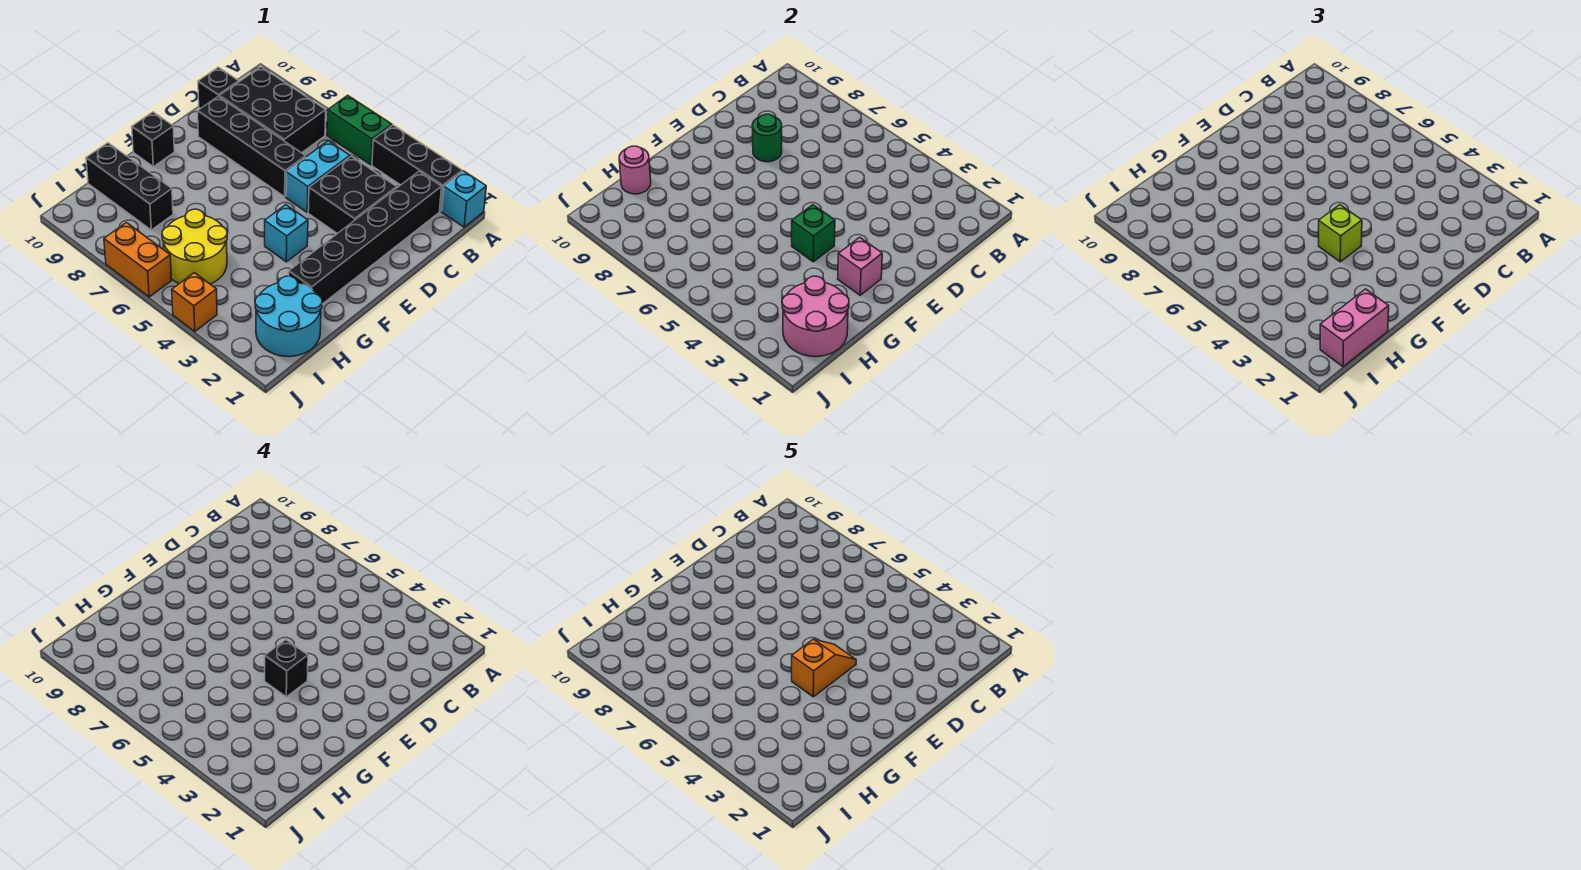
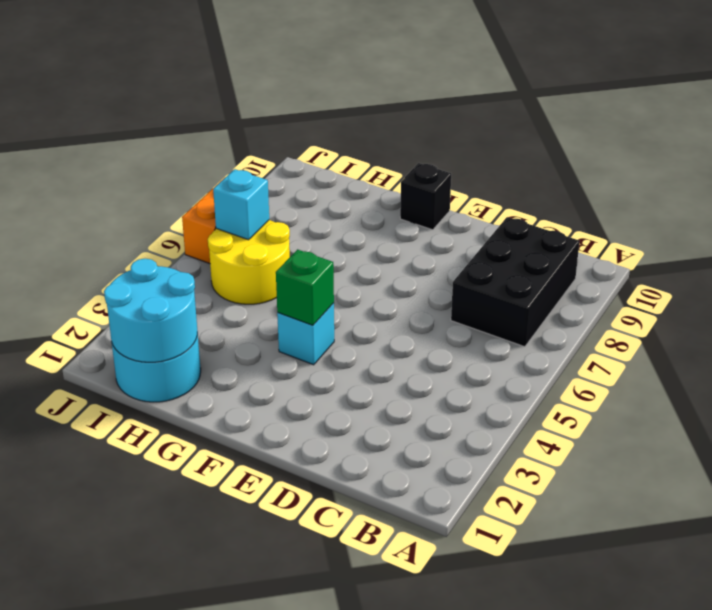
cyan round brick H1:I2 level 2 -> pink round brick H1:I2 level 2
cyan brick I6 level 2 -> cyan brick A1 level 1
none -> black brick A2:A4 level 1
none -> green brick A5:A6 level 1
none -> black brick B2:G2 level 1

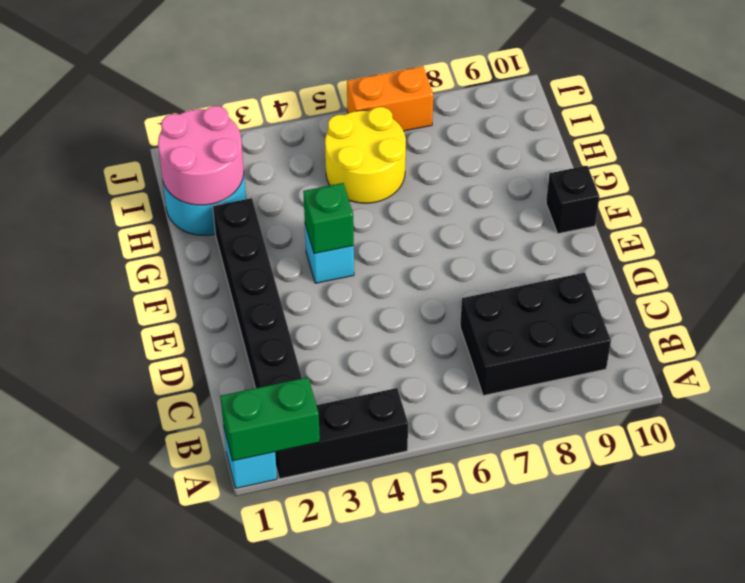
green brick A1:A2 level 2 -> green brick A5:A6 level 1
none -> black brick C3:D4 level 1
none -> cyan brick C5:D5 level 1
none -> black brick C10 level 1

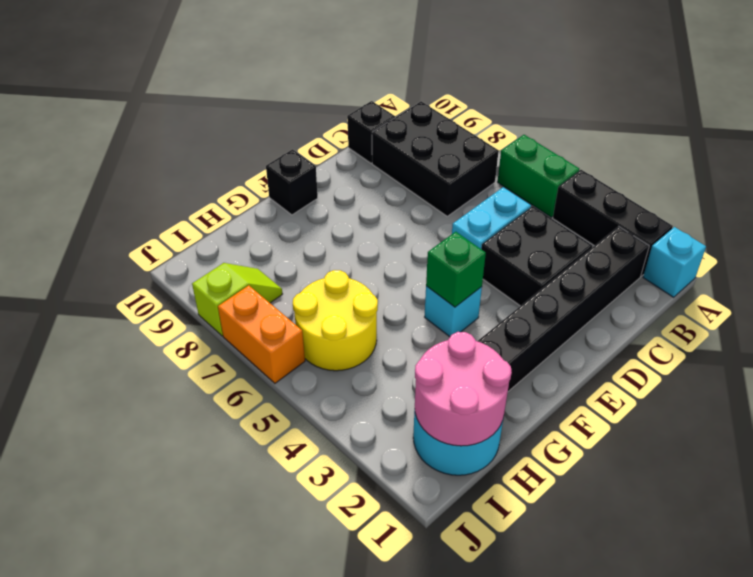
lime slope I8:J8 level 1 top J -> none
none -> black brick D6:D9 level 1
none -> black brick H8:H10 level 1
none -> orange brick J4 level 1

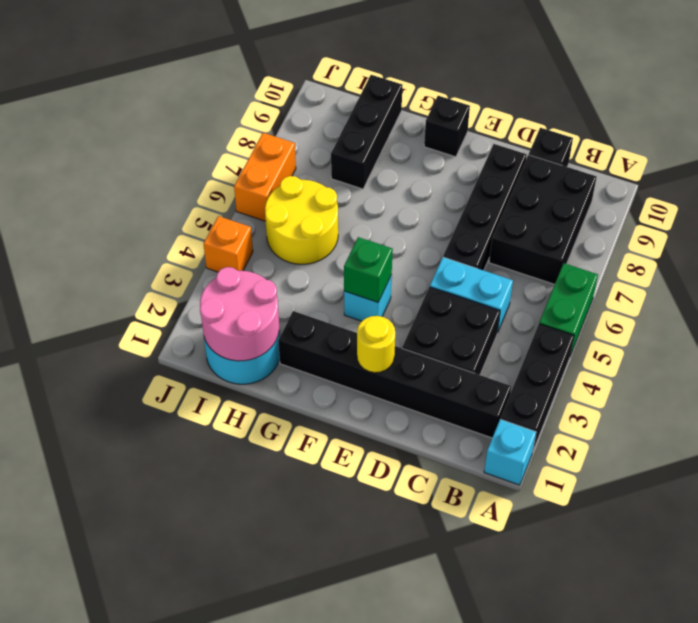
yellow round brick E2 level 2 -> none
none -> green round brick D8 level 2
none -> pink brick F2 level 2
none -> pink round brick H10 level 2

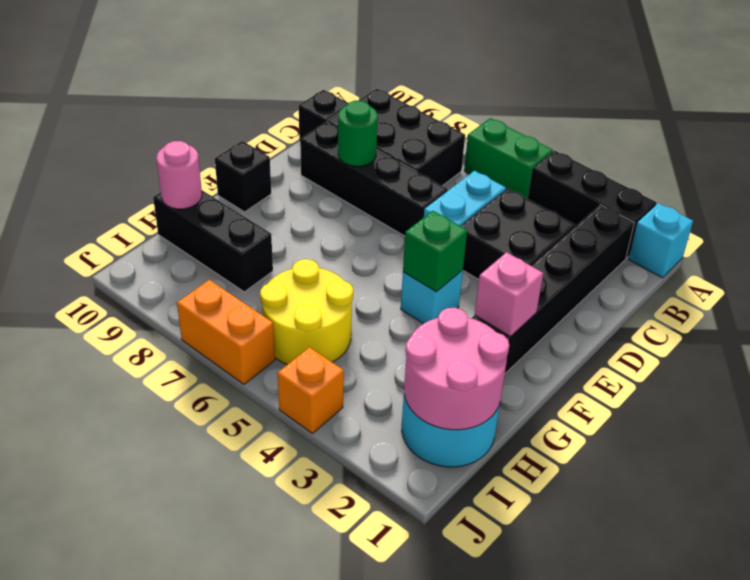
none -> lime brick F4 level 3
none -> pink brick H1:I1 level 3
none -> black brick F4 level 4

